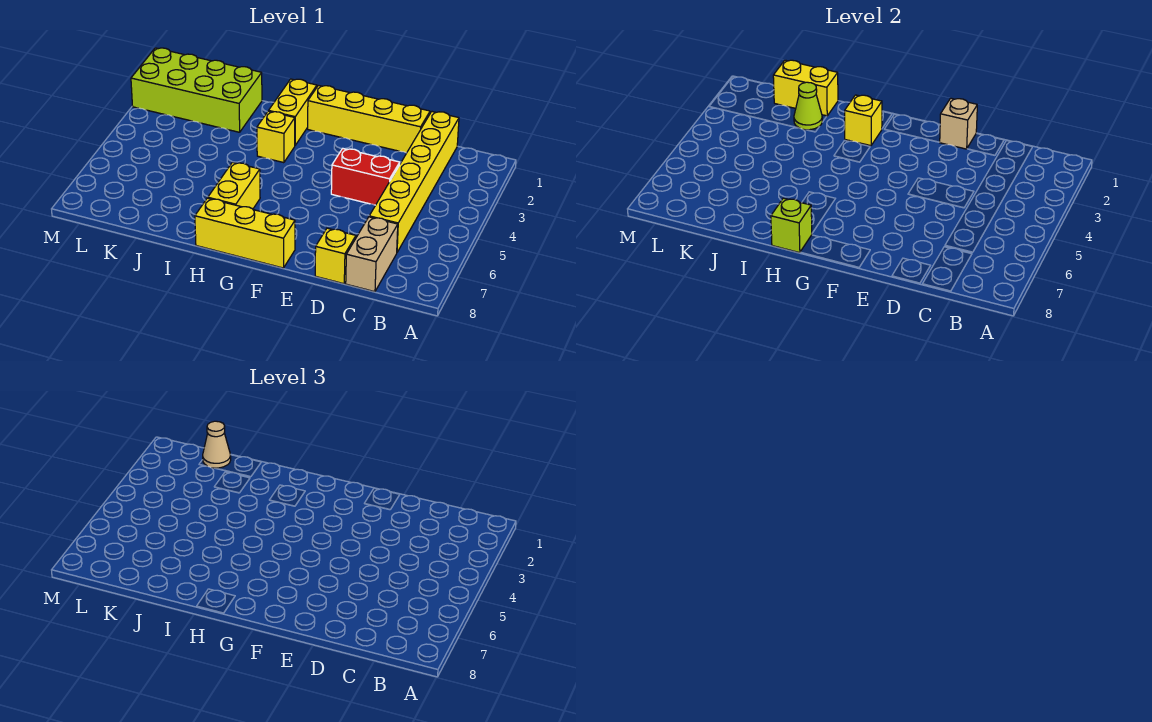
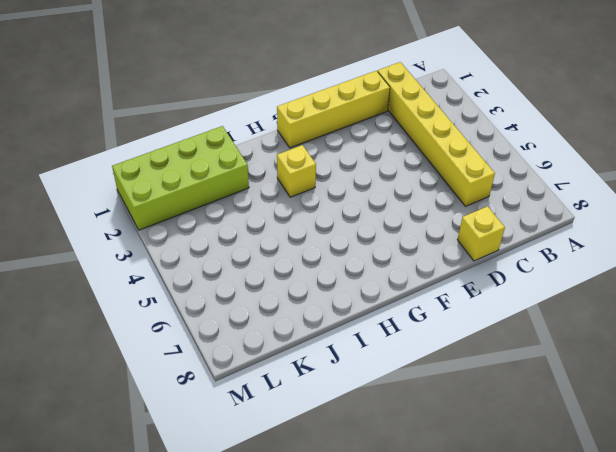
none -> tan brick C7:C8 level 1
none -> red brick D4:E4 level 1
none -> yellow brick F8:H8 level 1

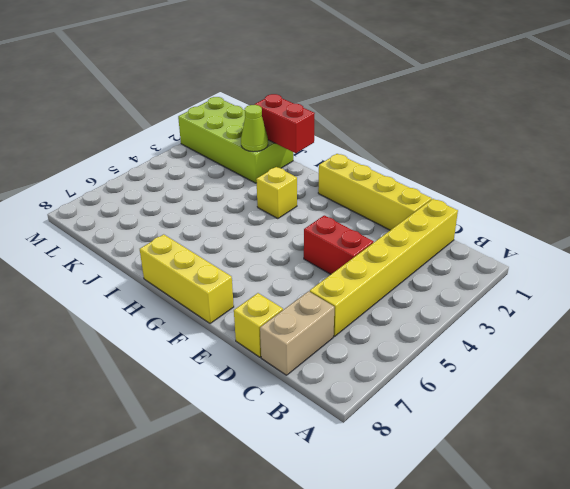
red brick I1:J1 level 2 -> yellow brick J1:K1 level 2
none -> yellow brick H1:H2 level 1
none -> yellow brick H6:H7 level 1
none -> tan brick E1 level 2

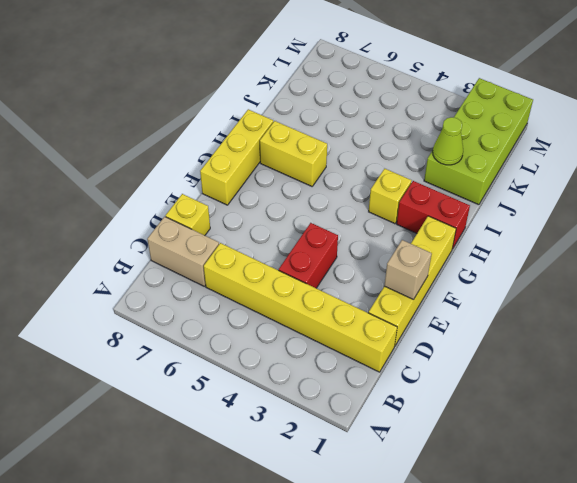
red brick H1:H2 level 1 -> yellow brick H1:H2 level 1
none -> yellow brick H2 level 2
none -> lime brick H8 level 2
none -> yellow brick J1:K1 level 2

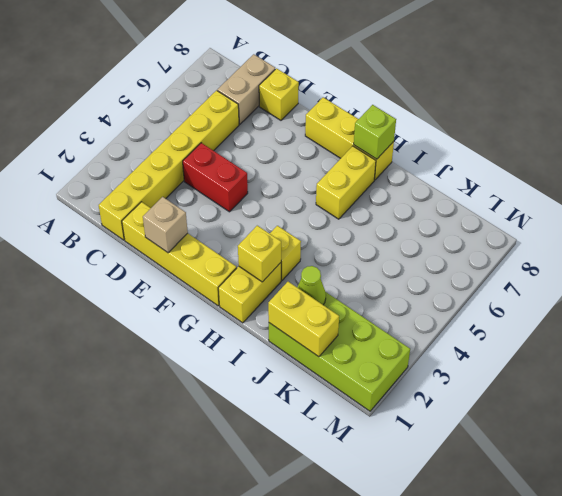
none -> tan cone K1 level 3

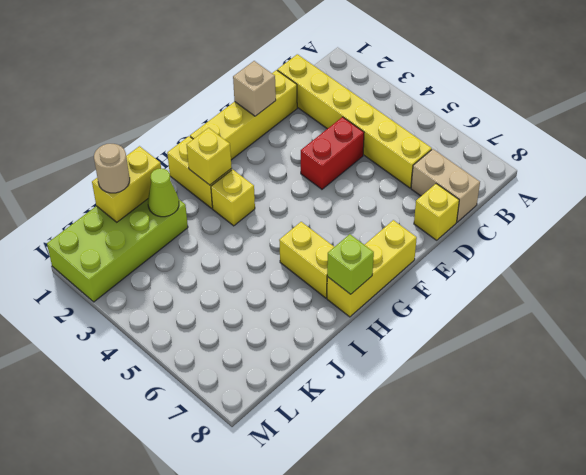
tan round brick K1 level 3 -> tan cone K1 level 3

